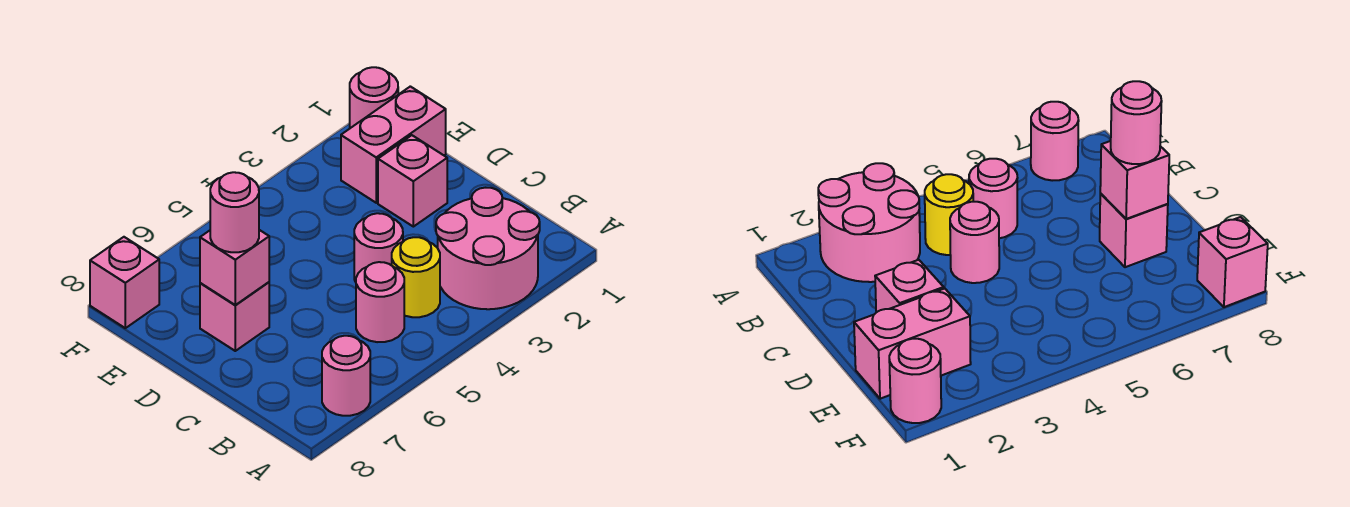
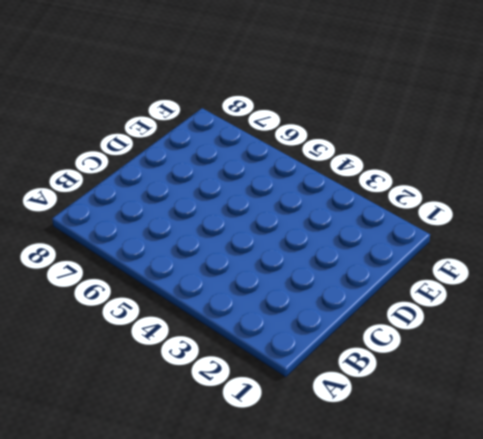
none -> pink round brick A2:B3 level 1
none -> pink round brick A7 level 1
none -> yellow round brick B4 level 1

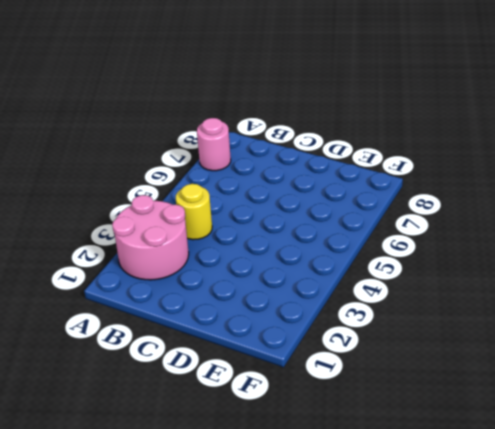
none -> pink round brick B5 level 1
none -> pink round brick C4 level 1
none -> pink brick D2 level 1

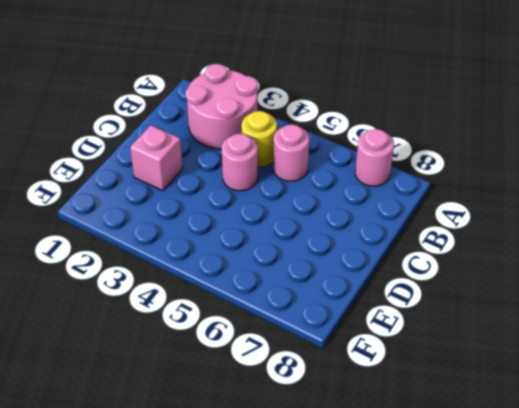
none -> pink brick D7 level 1
none -> pink brick E1:E2 level 1
none -> pink round brick F1 level 1

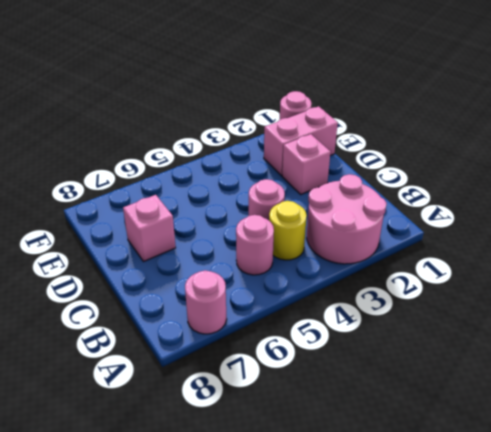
none -> pink brick F8 level 1
none -> pink brick D7 level 2
none -> pink round brick D7 level 3

